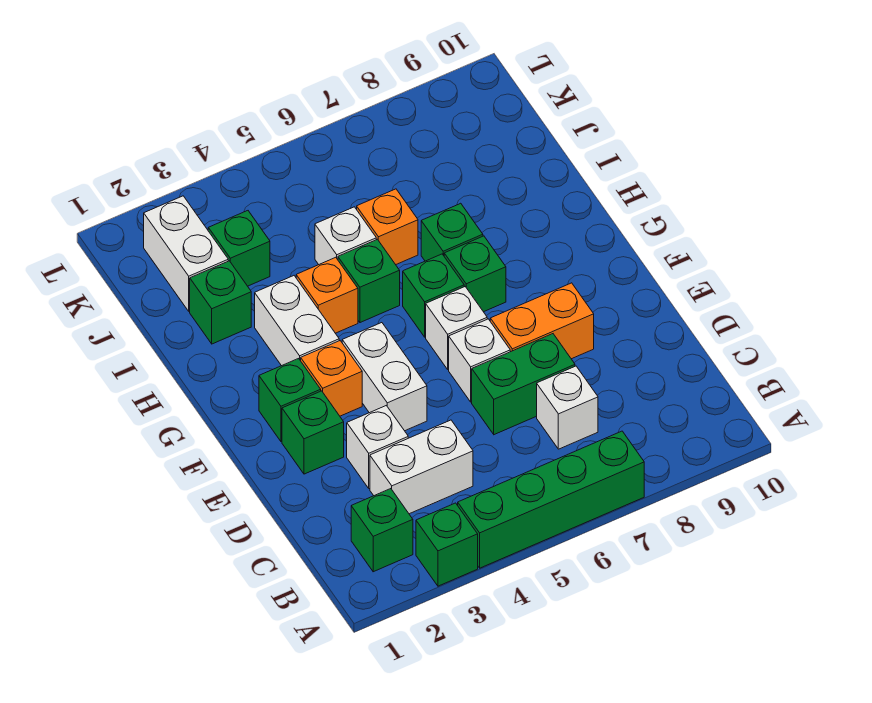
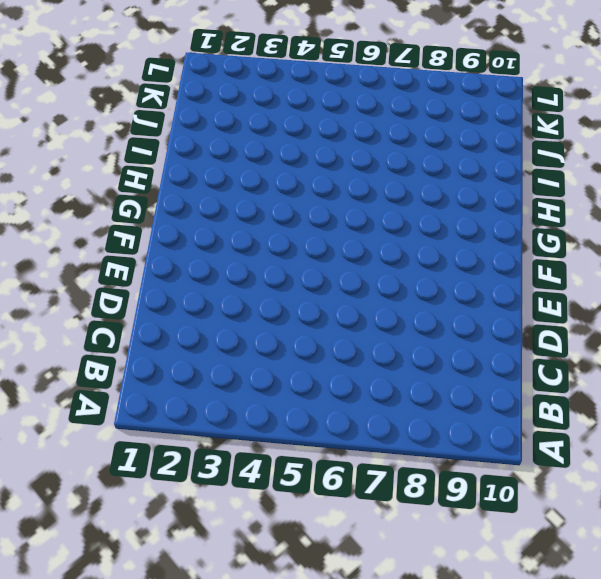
none -> green brick A3 level 1
none -> green brick A4:A7 level 1
none -> green brick B2 level 1

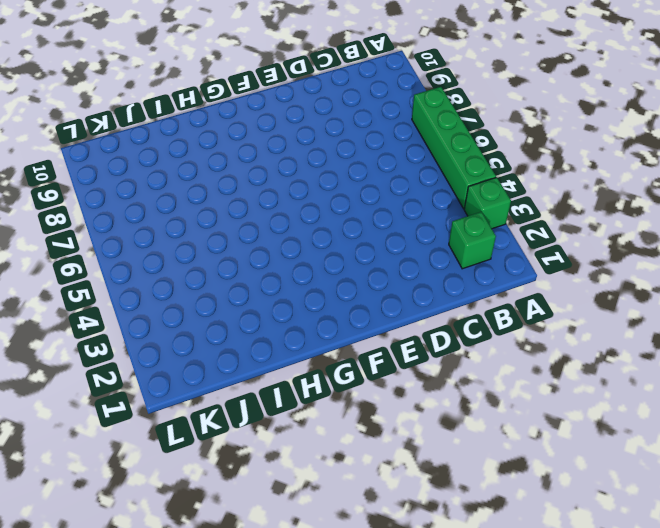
none -> white brick C3:C4 level 1
none -> white brick C7 level 1
none -> white brick D3 level 1

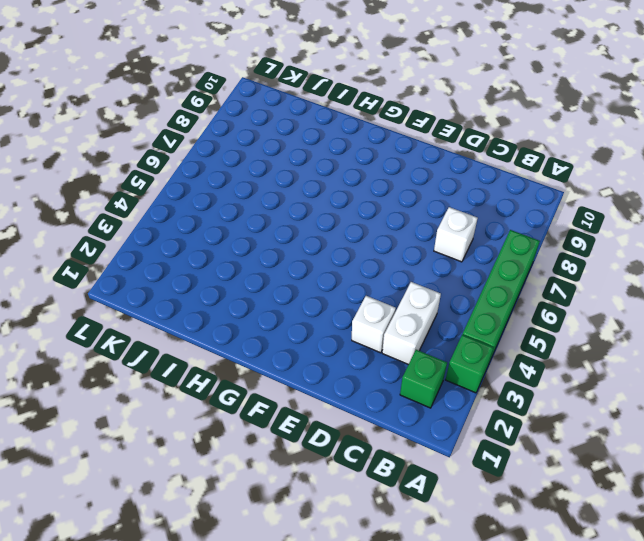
none -> green brick D6:D7 level 1
none -> green brick E2 level 1
none -> white brick E4:F4 level 1

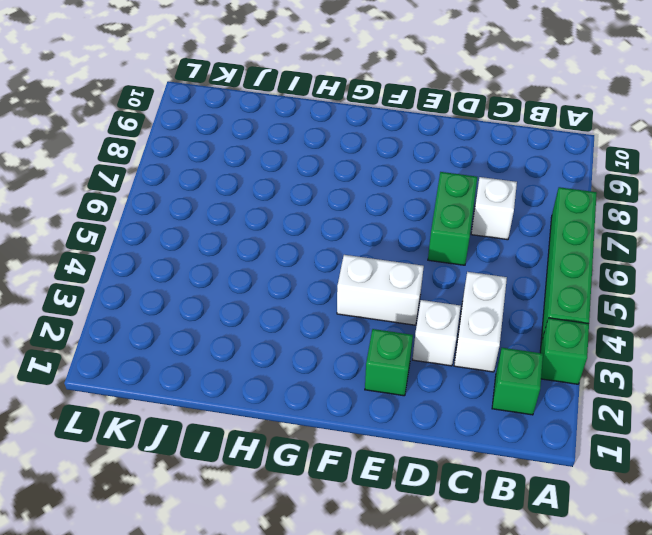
none -> white brick E6 level 1
none -> orange brick E7:E8 level 1
none -> green brick F2 level 1

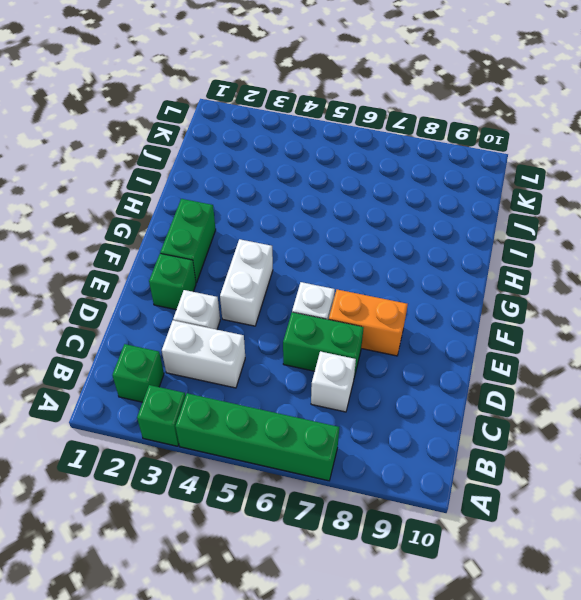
green brick F2:G2 level 1 -> green brick F2 level 1
none -> orange brick F3 level 1
none -> white brick F6 level 1
none -> white brick G3:H3 level 1

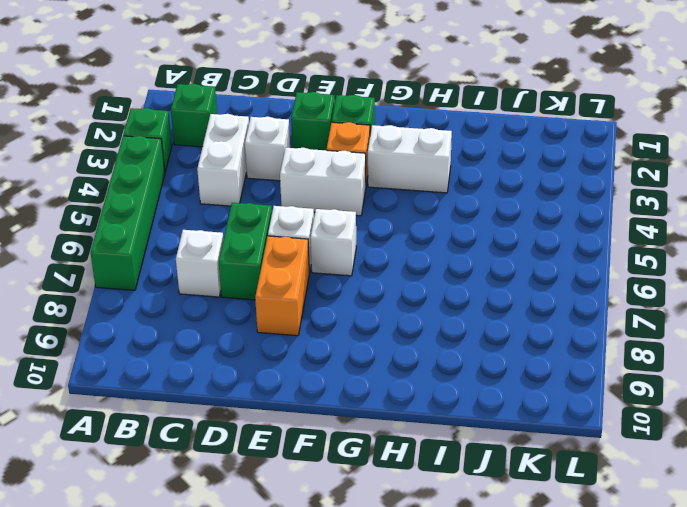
none -> green brick G6 level 1
none -> green brick G7 level 1
none -> orange brick H4 level 1

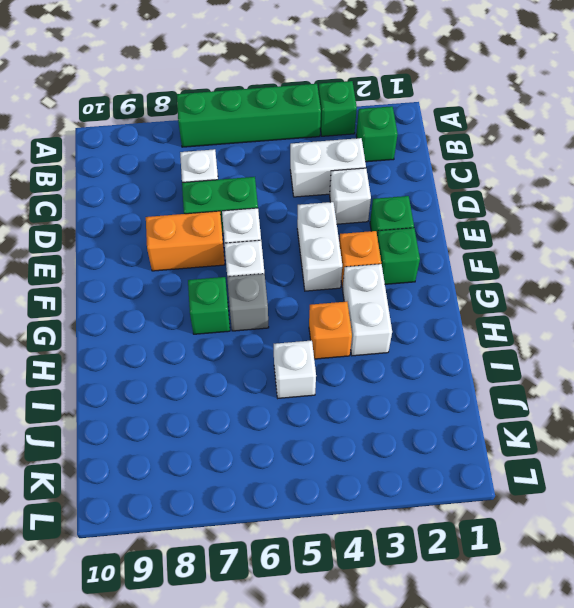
grey brick G6 level 1 -> green brick G6 level 1
none -> green brick H5 level 1
none -> green brick H7 level 1
none -> green brick I2 level 1

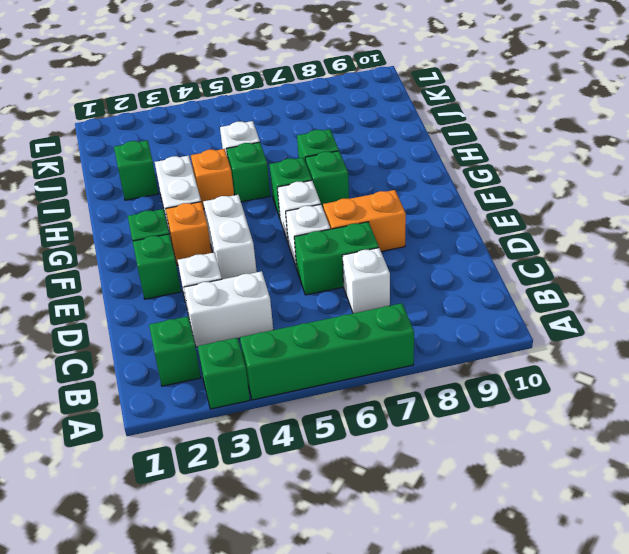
none -> orange brick I6 level 1
none -> white brick J2:K2 level 1
none -> green brick J3 level 1

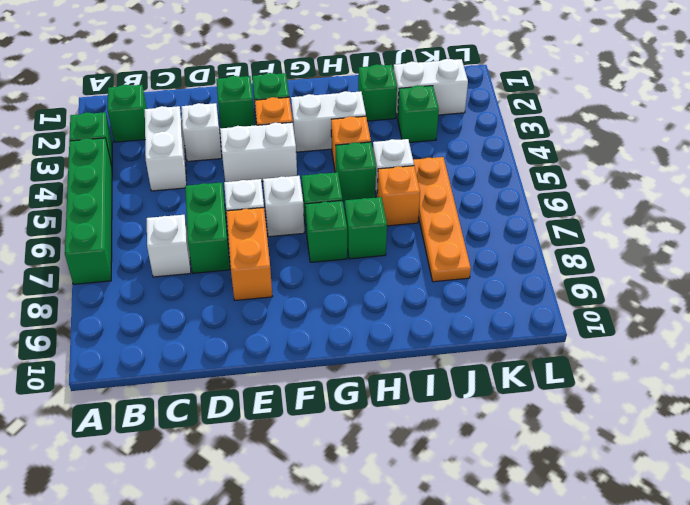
orange plate J5:J8 level 1 -> none

